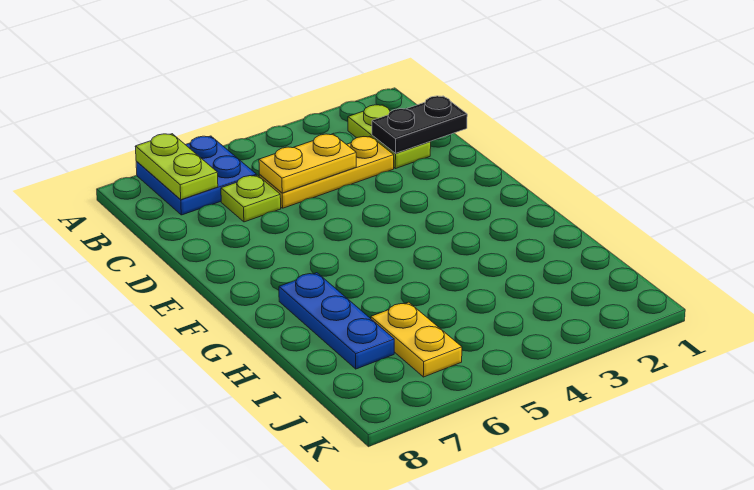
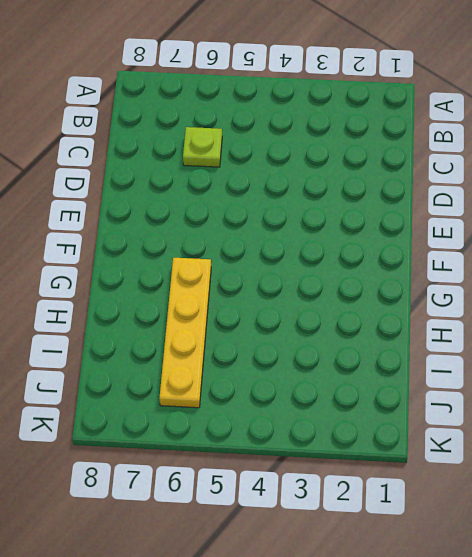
yellow plate G6:J6 level 1 -> yellow plate I6:J6 level 1
none -> blue plate A6:B7 level 1
none -> lime plate B2:C2 level 1

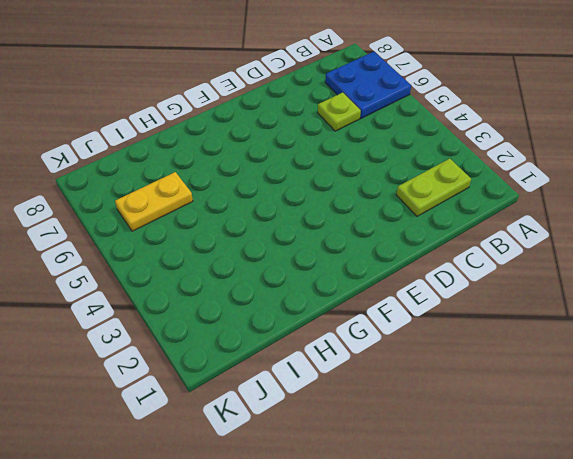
none -> yellow plate C3:C5 level 1
none -> blue plate G7:I7 level 1

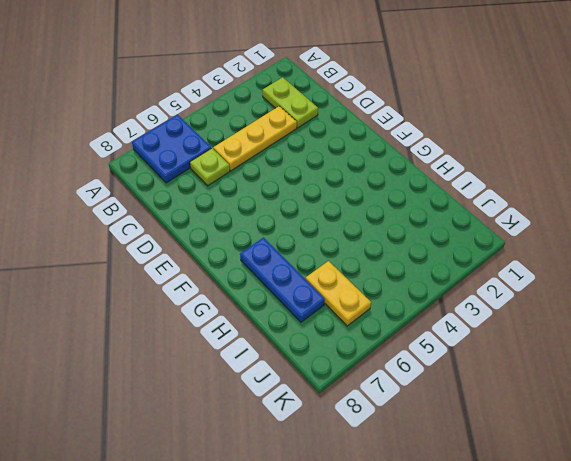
none -> lime plate A7:B7 level 2
none -> black plate C1:C2 level 2

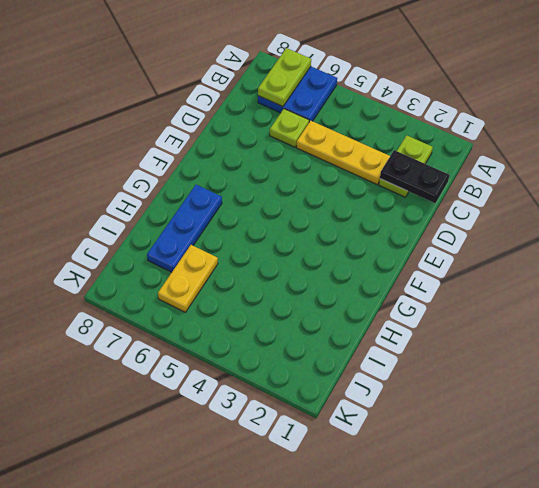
none -> yellow plate C4:C5 level 2

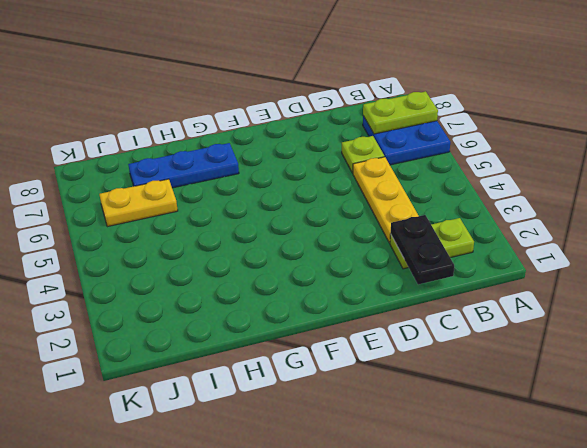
none -> yellow plate C4:C5 level 2

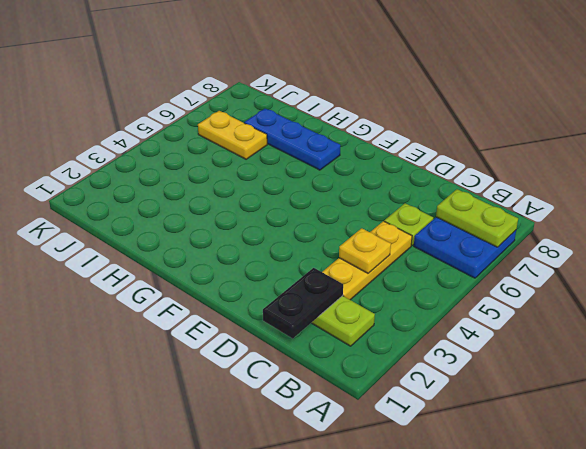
yellow plate C4 level 2 -> yellow plate C4:C5 level 2

